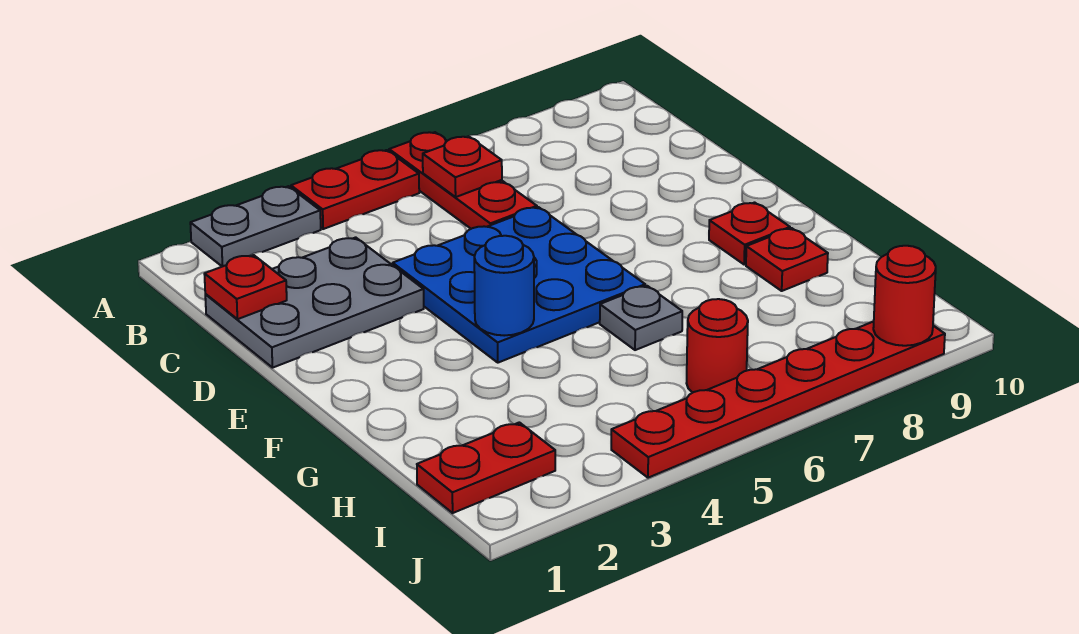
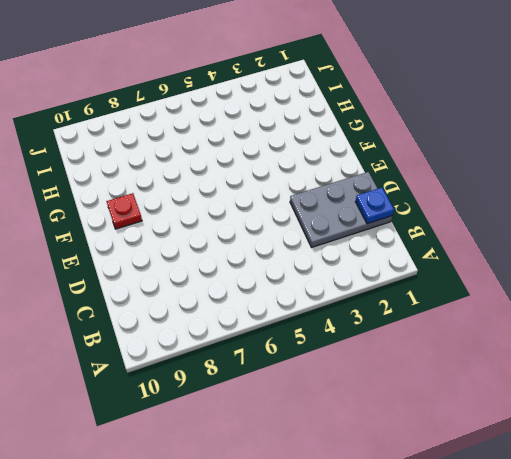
blue plate C1 level 2 -> red plate C1 level 2
none -> grey plate A2:A3 level 1
none -> red plate A4:A5 level 1
none -> red plate A6:C6 level 1

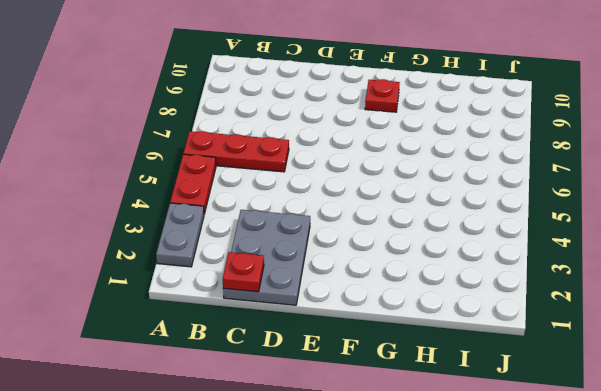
none -> blue plate D4:F6 level 1
none -> grey plate G6 level 1
none -> red plate G9 level 1

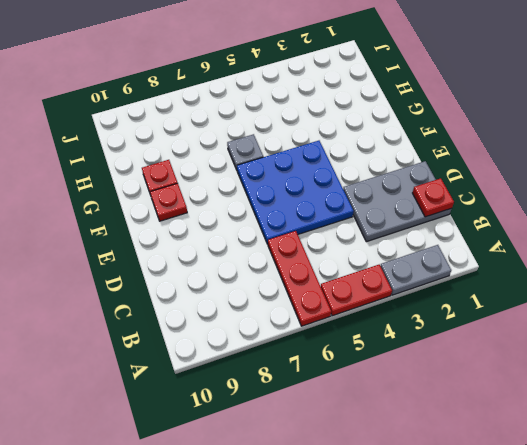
none -> red plate I1:I2 level 1
none -> red round brick I6 level 1
none -> red plate J4:J9 level 1

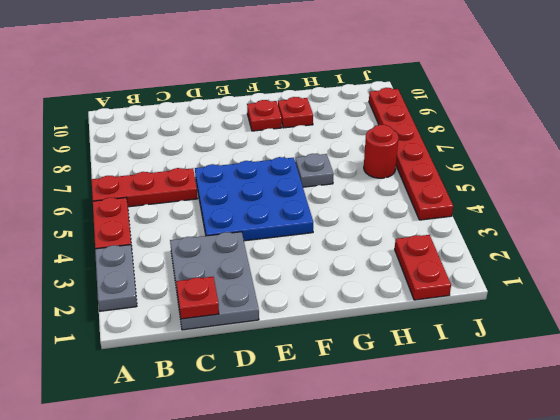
none -> red plate B6 level 2
none -> blue round brick F4 level 2
none -> red round brick J9 level 2

